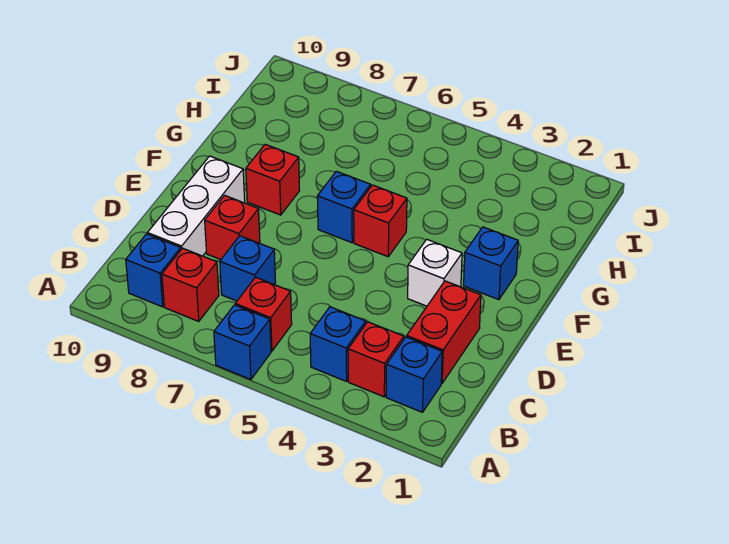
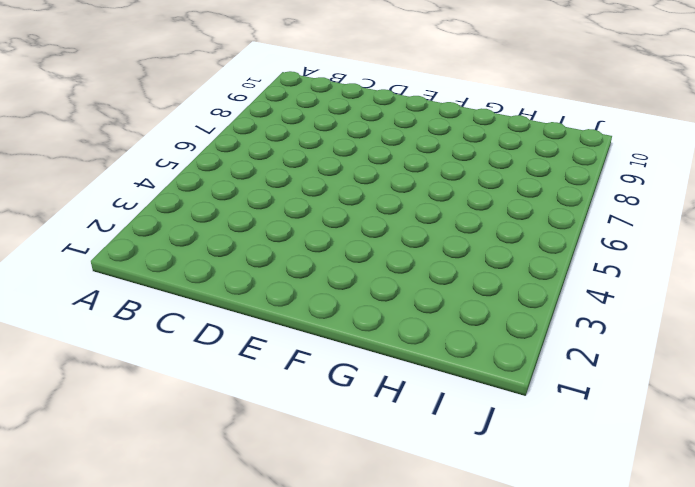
none -> blue brick A6 level 1
none -> blue brick B2 level 1
none -> red brick B3 level 1

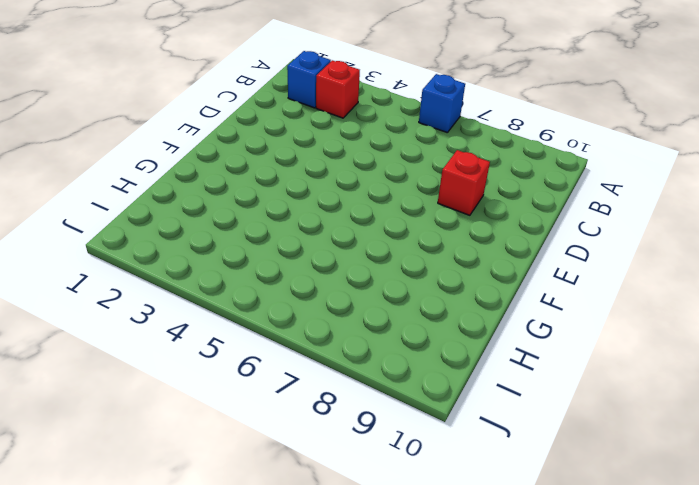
none -> blue brick B4 level 1
none -> red brick B6 level 1
none -> red brick B8 level 1

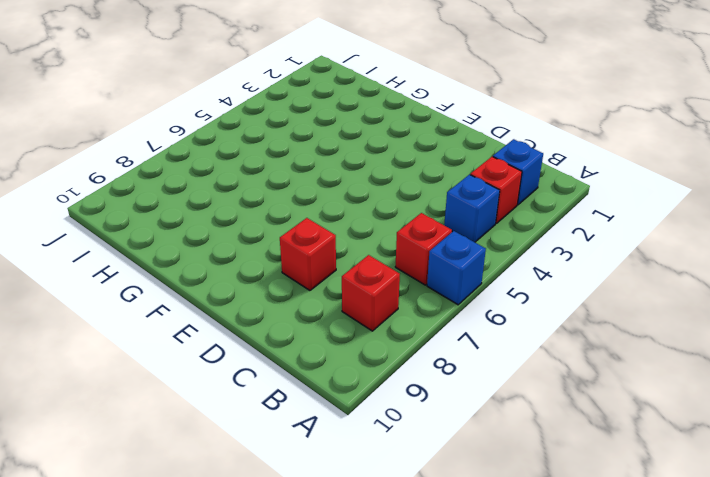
none -> blue brick B9 level 1
none -> red brick C2:D2 level 1
none -> blue brick C7 level 1

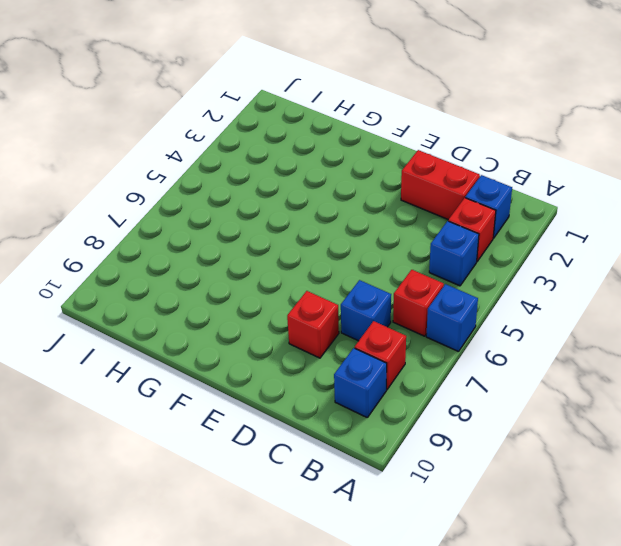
none -> white brick C9:E9 level 1
none -> white brick E3 level 1
none -> blue brick F2 level 1

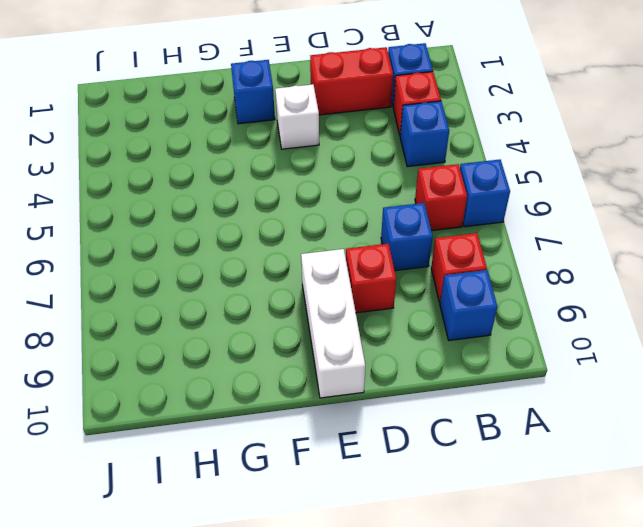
white brick E8:E10 level 1 -> white brick C9:E9 level 1
none -> red brick F5 level 1
none -> blue brick F6 level 1
none -> red brick F8 level 1

